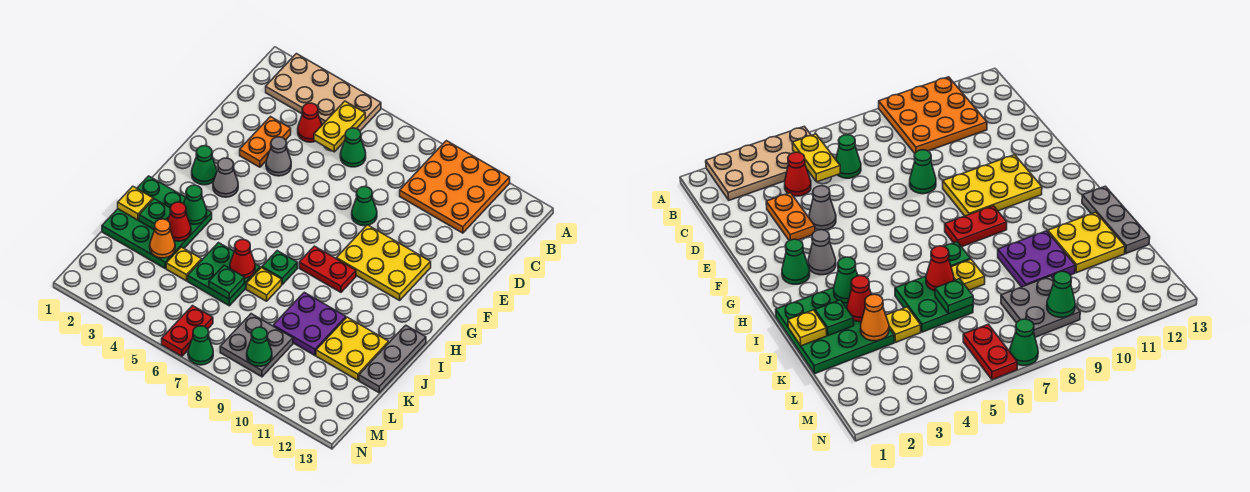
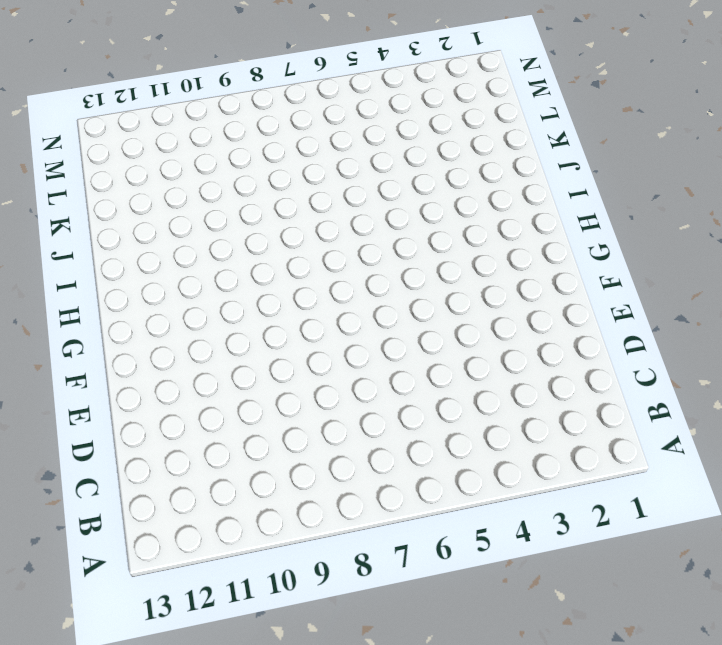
none -> tan plate A2:B5 level 1
none -> orange plate A9:C11 level 1
none -> red cone C4 level 1
none -> green cone C6 level 1

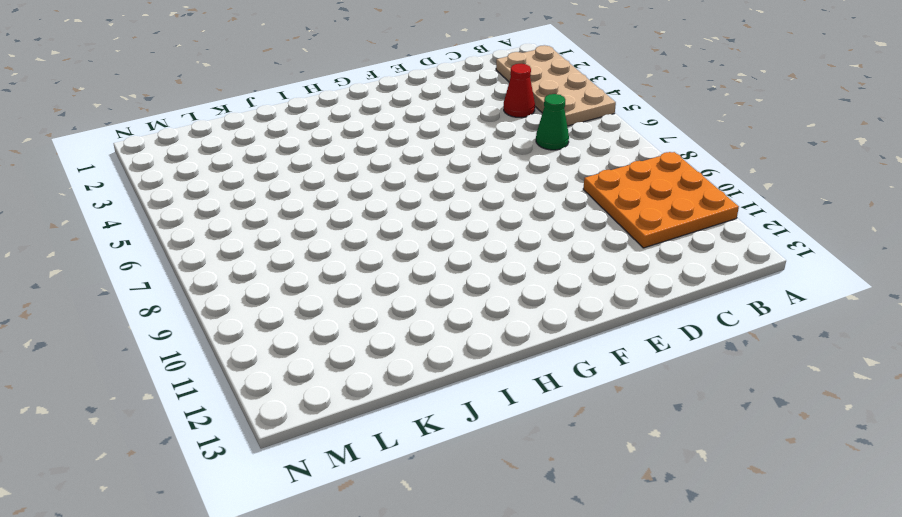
none -> orange plate D3:E3 level 1
none -> grey cone E4 level 1
none -> green cone E8 level 1
none -> yellow plate F9:G11 level 1

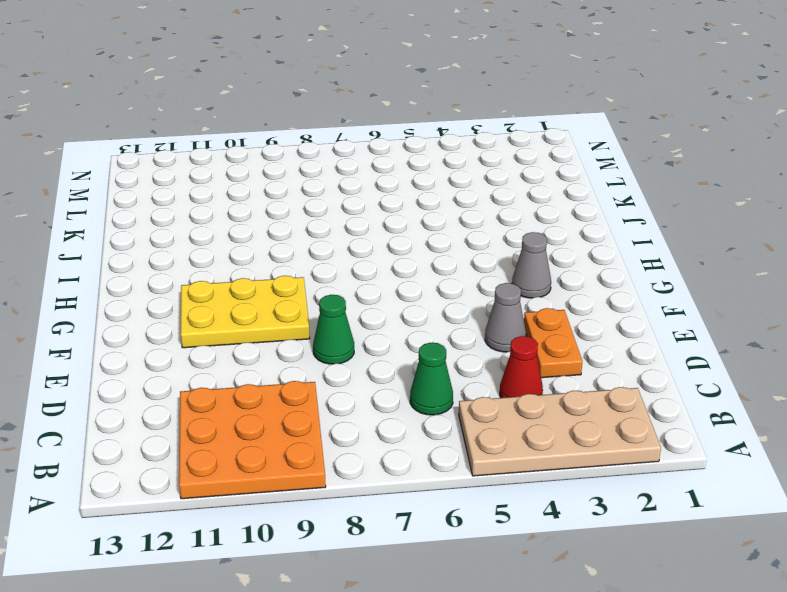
none -> green cone G2 level 1
none -> red plate H8:H9 level 1
none -> green plate I1:K3 level 1
none -> green plate I7 level 1

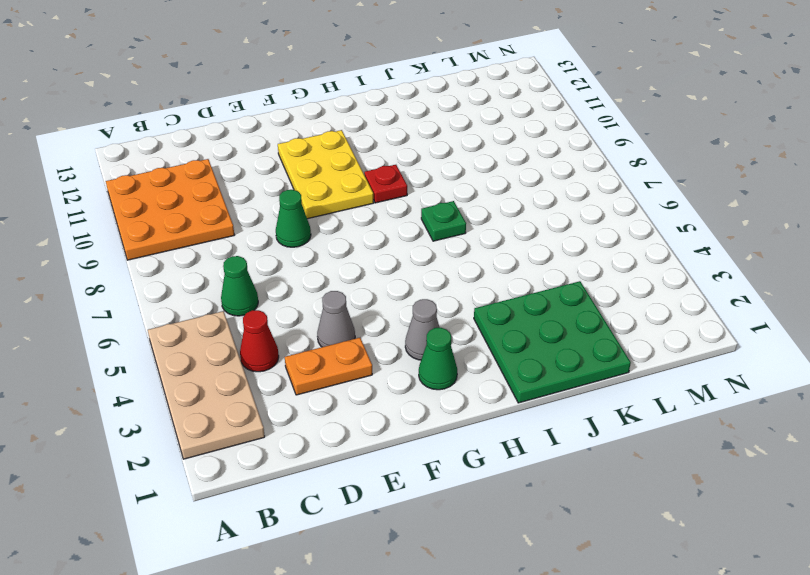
red plate H9 level 1 -> red plate H8:H9 level 1
none -> grey plate I13:K13 level 1
none -> green plate J5:K6 level 1
none -> yellow plate J7 level 1
none -> purple plate J9:K10 level 1

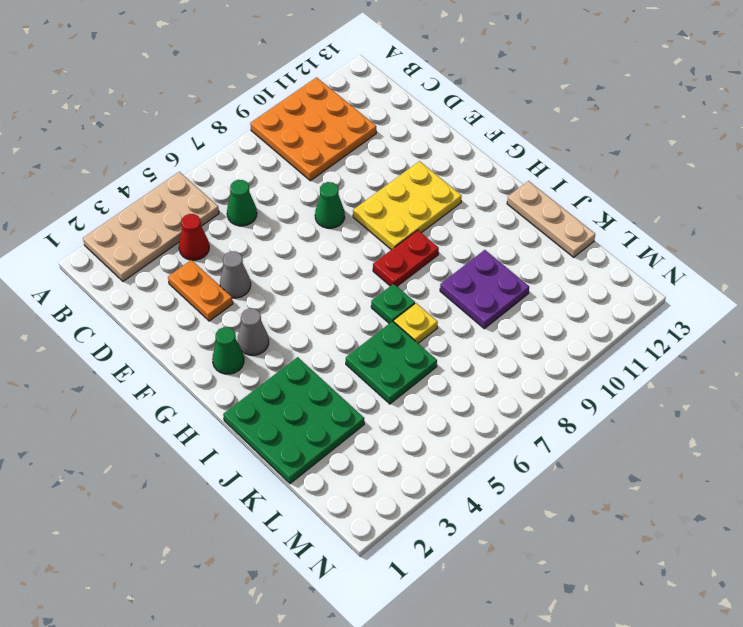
tan plate I13:K13 level 1 -> grey plate I13:K13 level 1
none -> yellow plate J11:K12 level 1
none -> yellow plate K4 level 1
none -> grey plate L8:M9 level 1
none -> red plate M6:N6 level 1

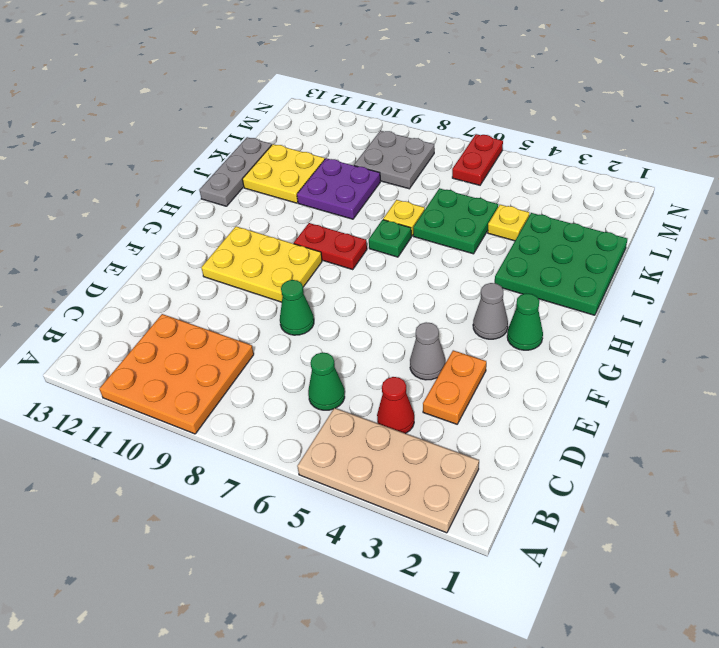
none -> green cone N7 level 1
none -> yellow plate B5:C5 level 2
none -> green cone I3 level 2
none -> yellow plate J1 level 2

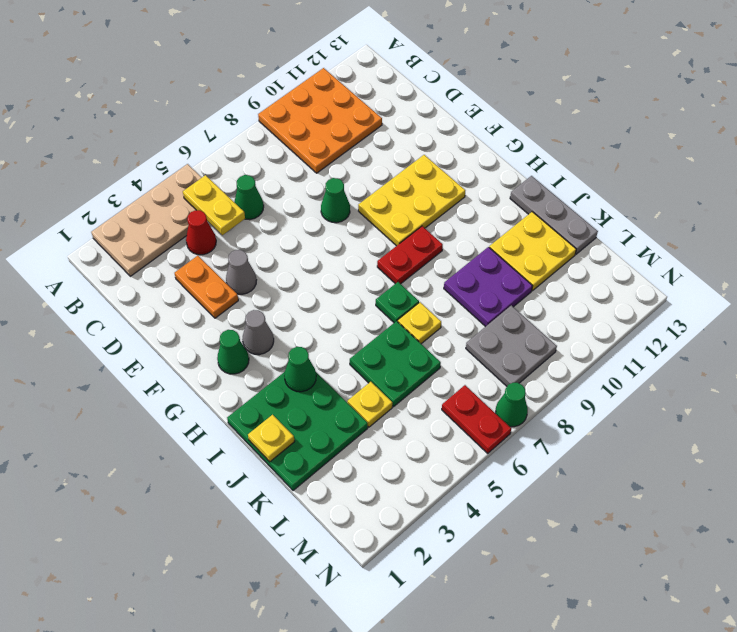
none -> green plate J2 level 2
none -> red cone J3 level 2
none -> red cone J6 level 2
none -> orange cone K3 level 2

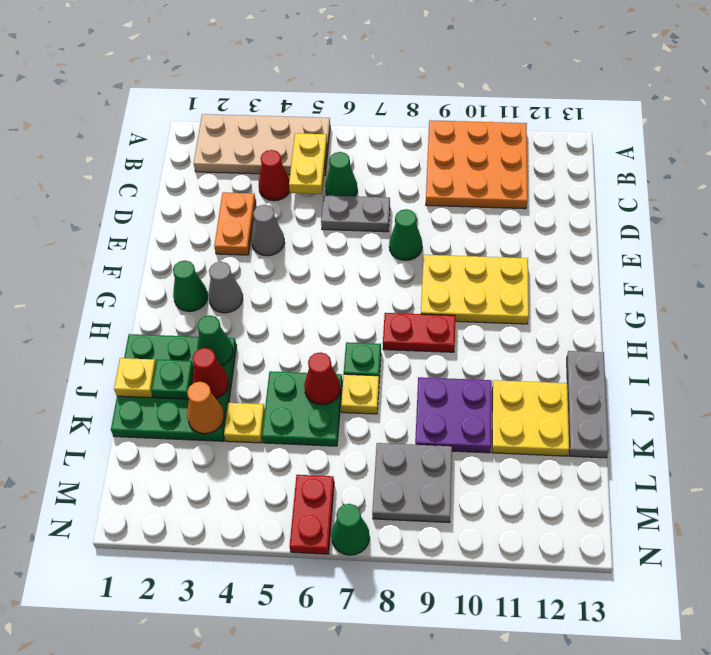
grey plate D6:D7 level 1 -> none
none -> green plate K6 level 2
none -> green cone M9 level 2

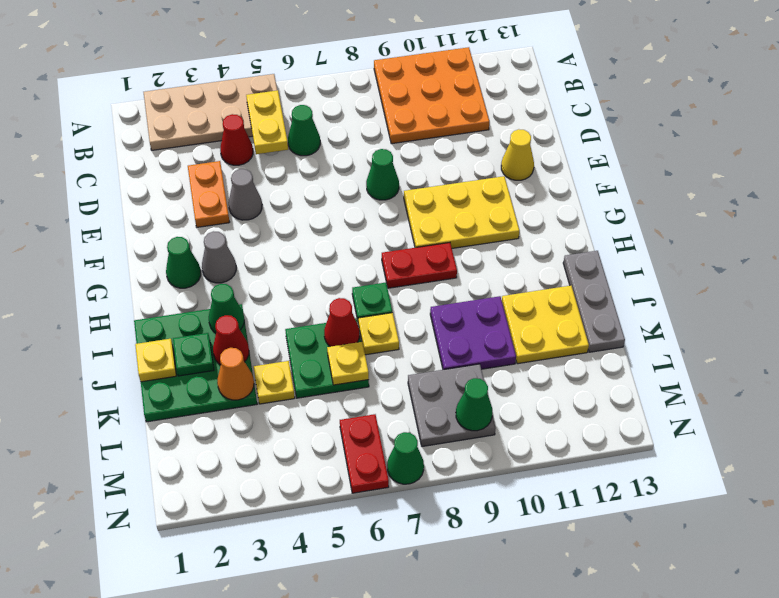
yellow cone E12 level 1 -> none
yellow plate K6 level 2 -> green plate K6 level 2

